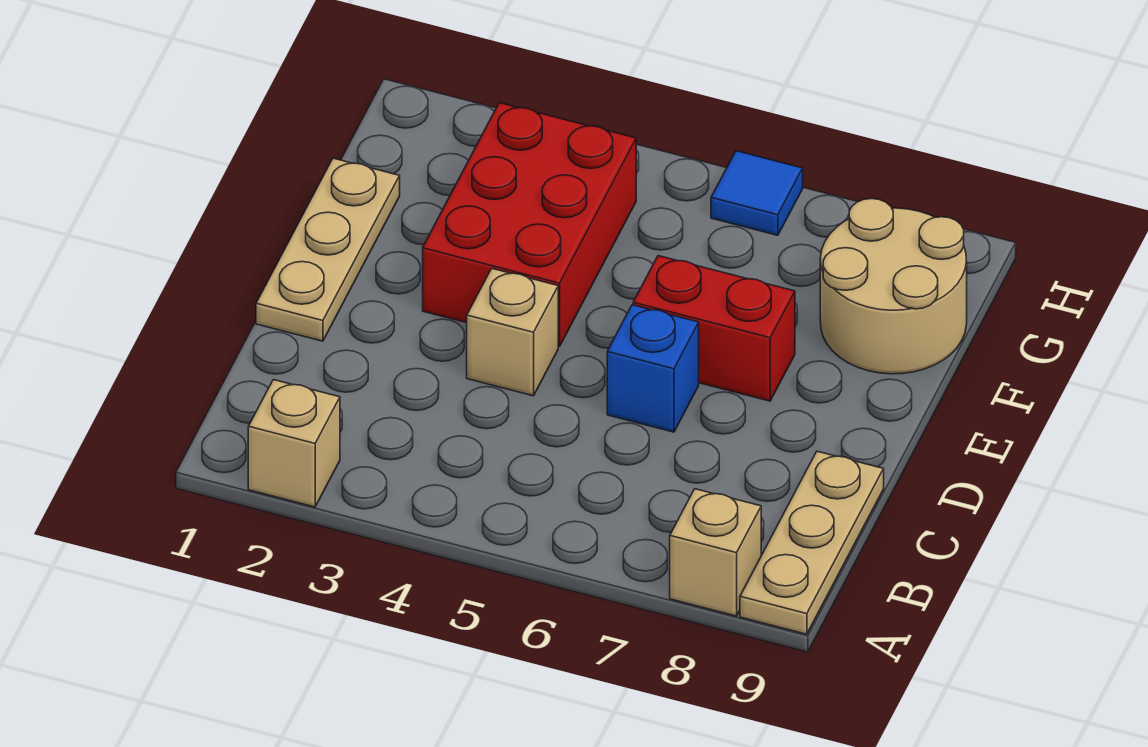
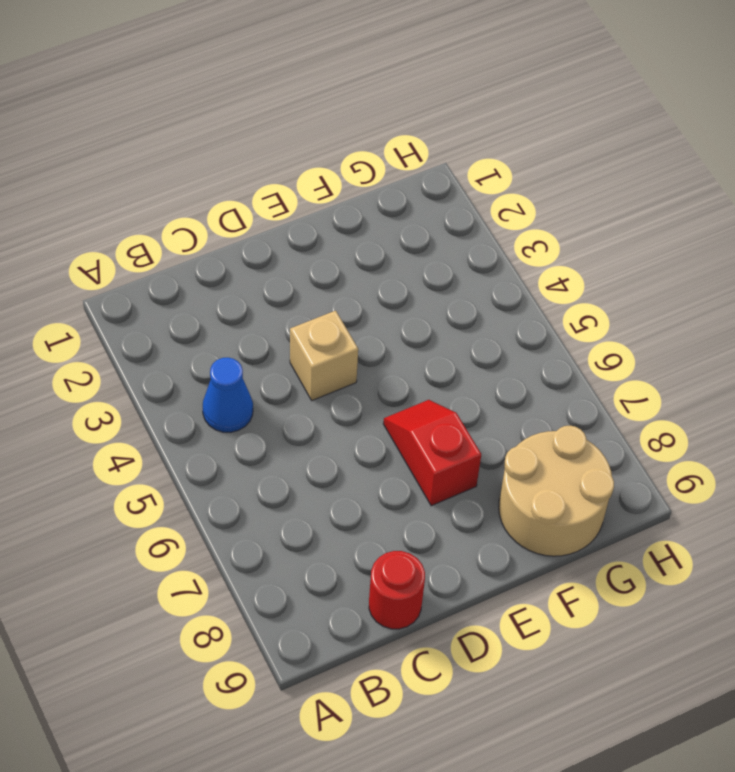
blue cone B4 level 1 -> none
red round brick C9 level 1 -> tan plate A9:C9 level 1
red slope E6:E7 level 1 top 7 -> red brick E6:E7 level 1
none -> tan brick A2 level 1
none -> tan brick A8 level 1

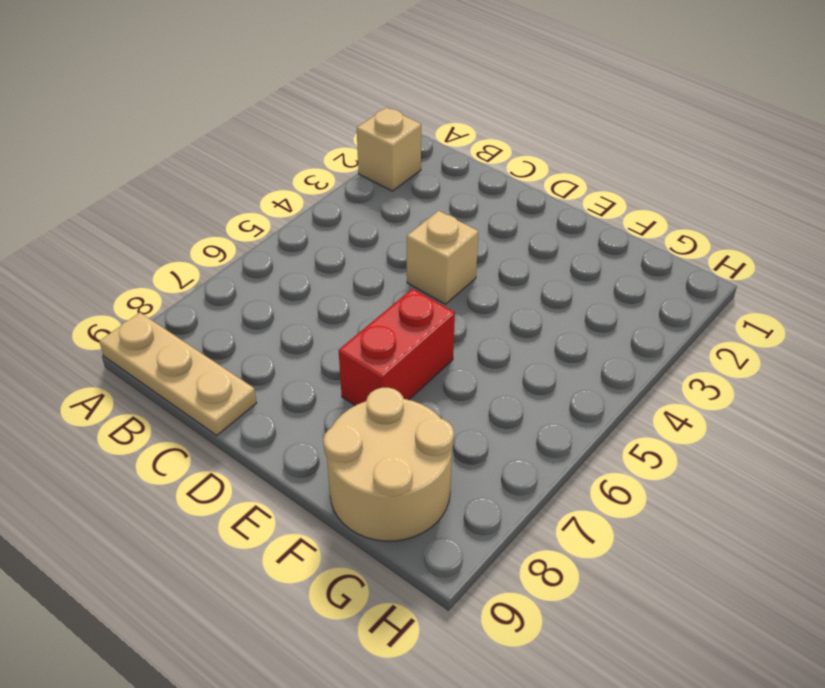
none -> tan brick A8 level 1
none -> tan plate D1:F1 level 1

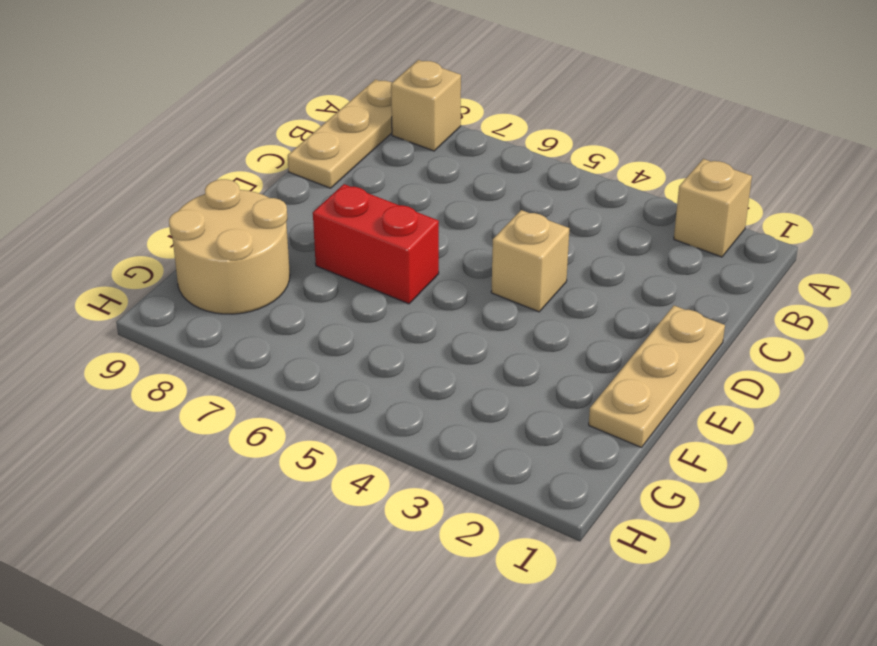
none -> blue brick D6 level 1
none -> red brick E3:G4 level 1

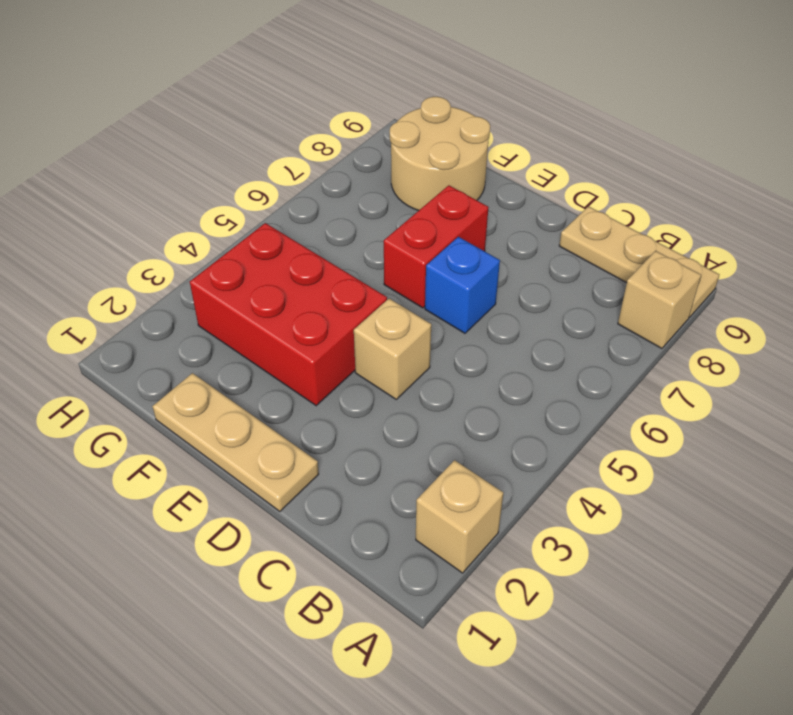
none -> blue tile H6 level 1

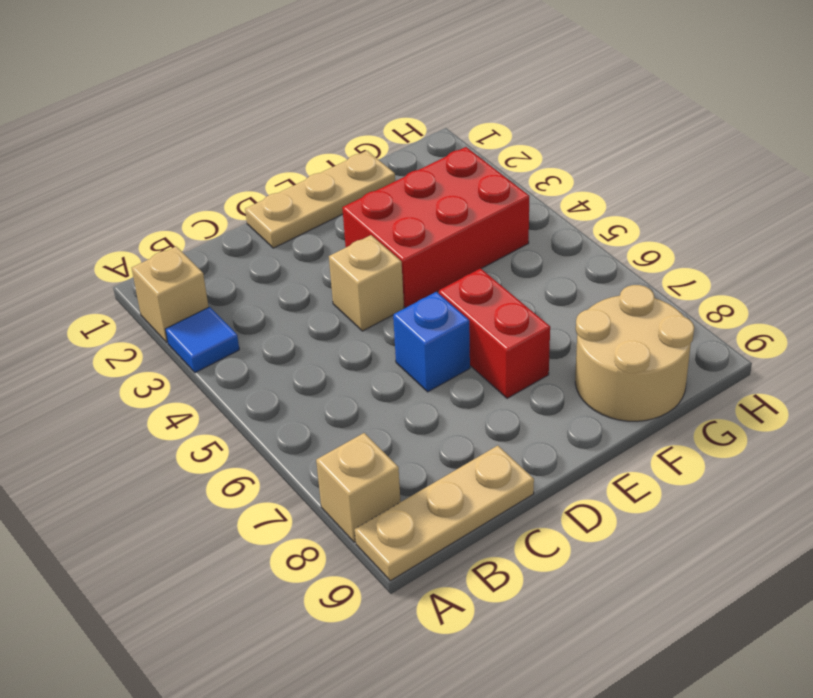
blue tile A3 level 1 -> blue tile H6 level 1

